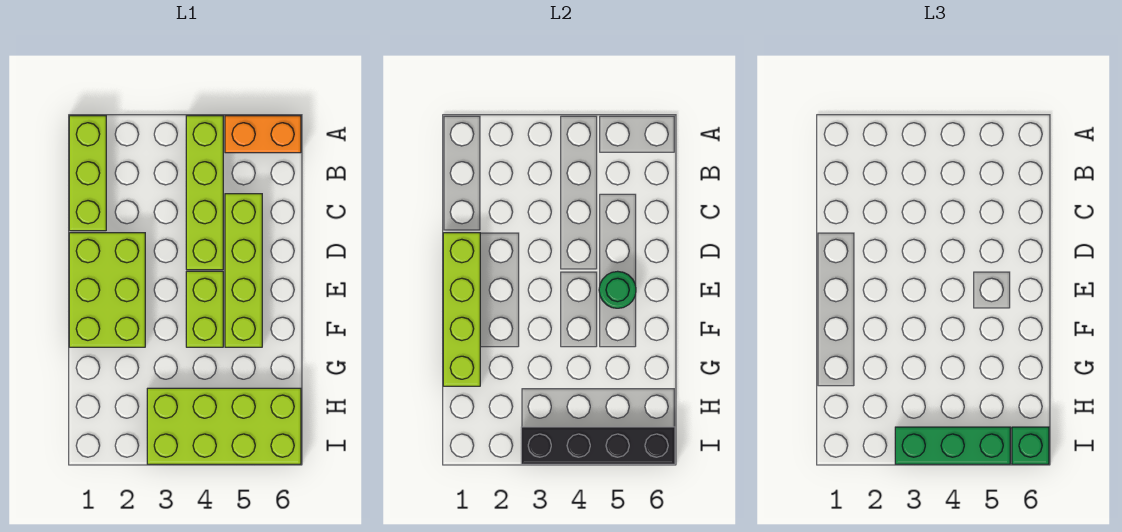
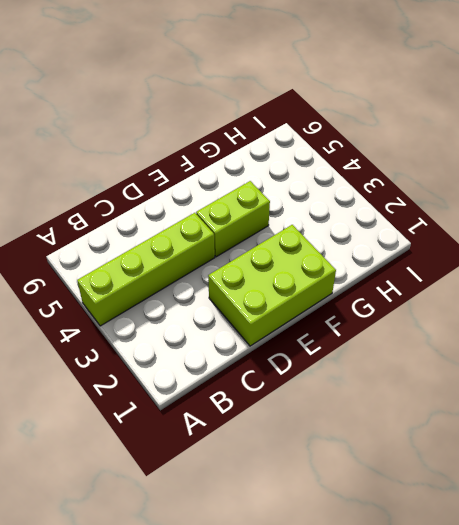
none -> lime brick A1:C1 level 1
none -> orange brick A5:A6 level 1
none -> lime brick C5:F5 level 1

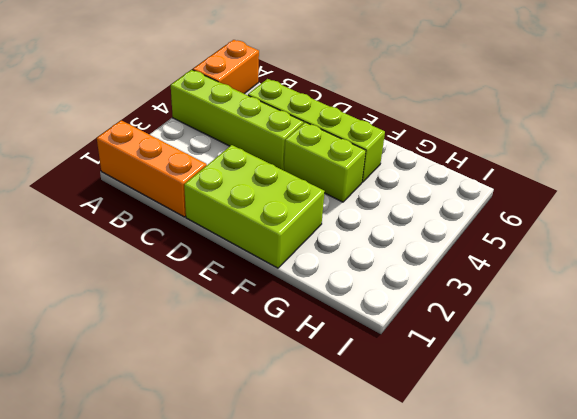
orange brick A1:C1 level 1 -> lime brick A1:C1 level 1
none -> lime brick H3:I6 level 1
none -> lime brick D1:G1 level 2
none -> green round brick E5 level 2

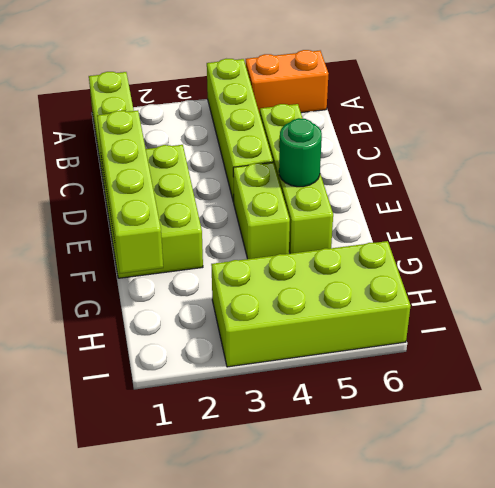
none -> black brick I3:I6 level 2
none -> green brick I3:I5 level 3
none -> green brick I6 level 3

